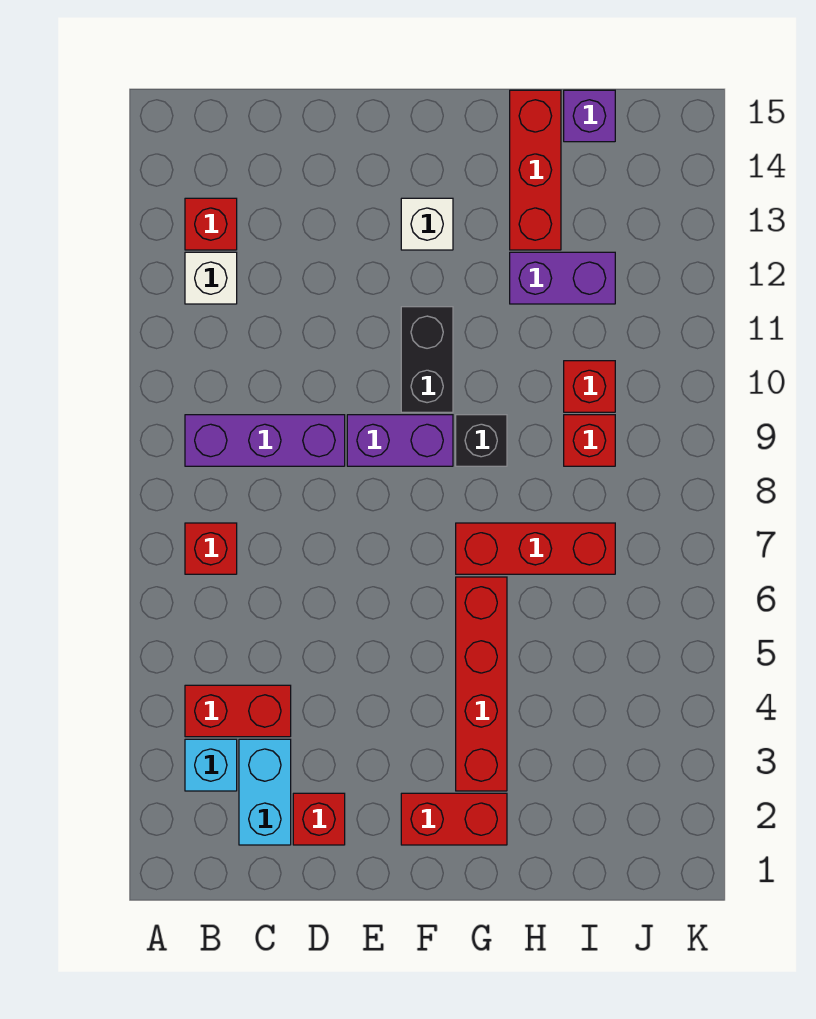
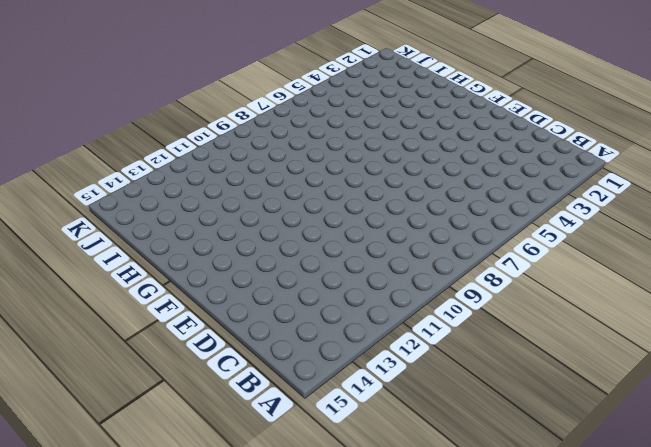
none -> cyan brick B3 level 1
none -> red brick B4:C4 level 1
none -> red brick B7 level 1

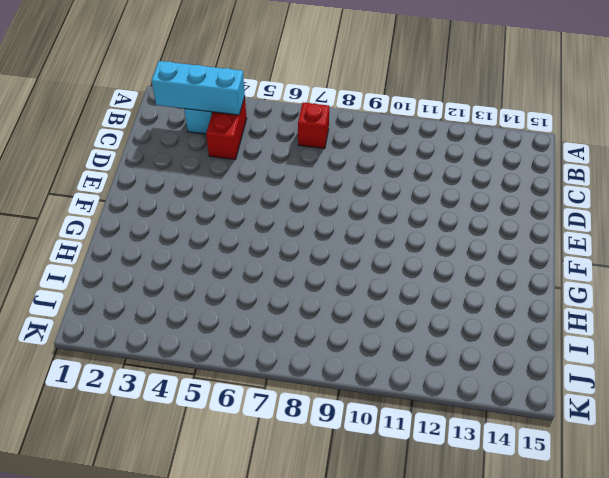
cyan brick B2:B4 level 2 -> none
none -> purple brick B9:D9 level 1
none -> white brick B12 level 1
none -> red brick B13 level 1

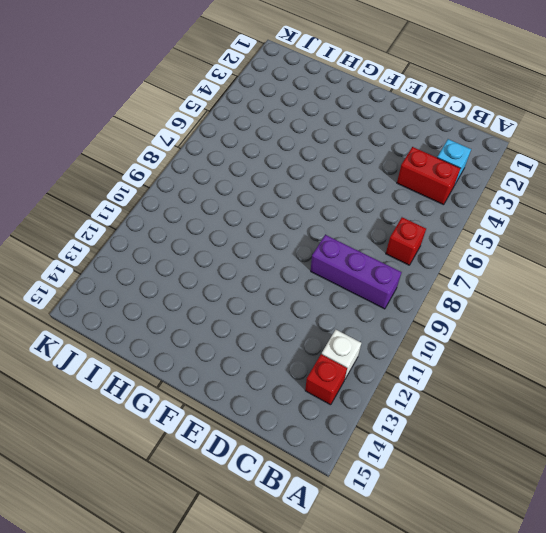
none -> cyan brick C2:C3 level 1
none -> red brick D2 level 1
none -> purple brick E9:F9 level 1

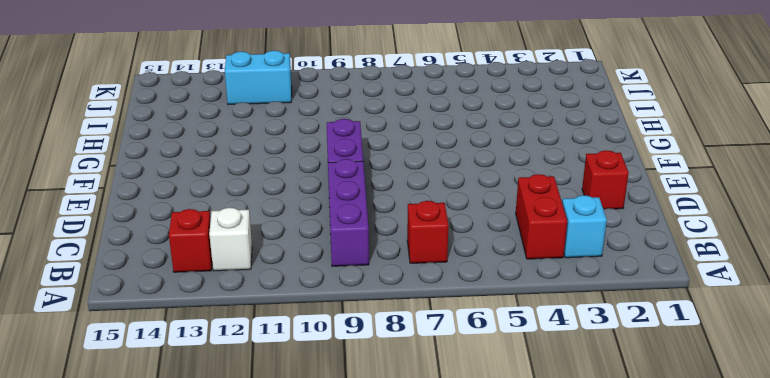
cyan brick J11:J12 level 1 -> cyan brick C2:C3 level 1
none -> red brick F2:G2 level 1
none -> black brick F10:F11 level 1
none -> white brick F13 level 1

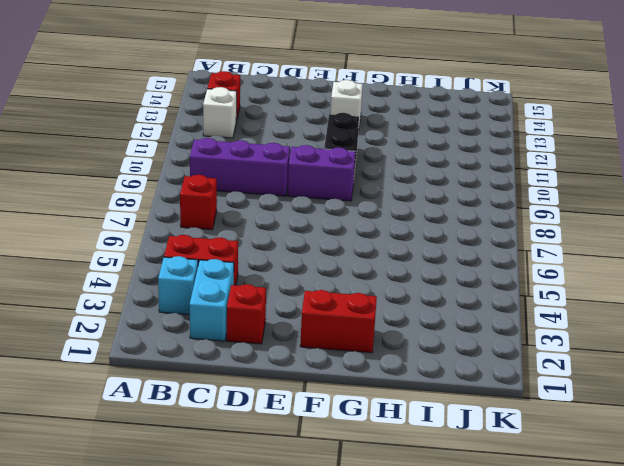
none -> red brick G3:G6 level 1
none -> red brick G7:I7 level 1
none -> black brick G9 level 1

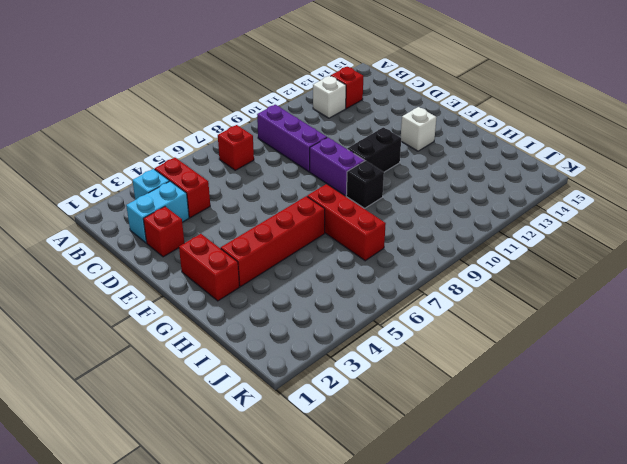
none -> purple brick H12:I12 level 1
none -> red brick H13:H15 level 1
none -> red brick I9 level 1

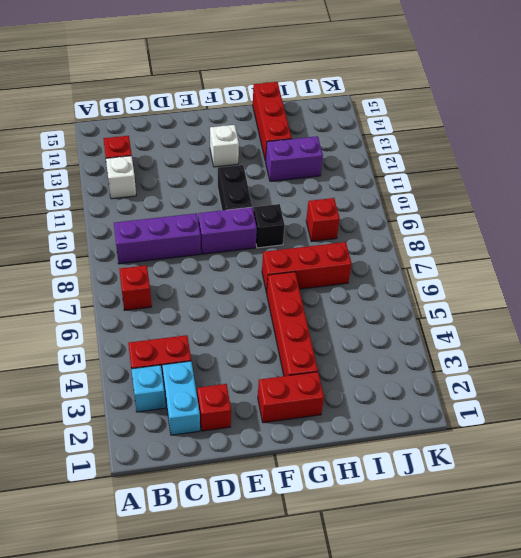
none -> red brick I10 level 1
none -> purple brick I15 level 1

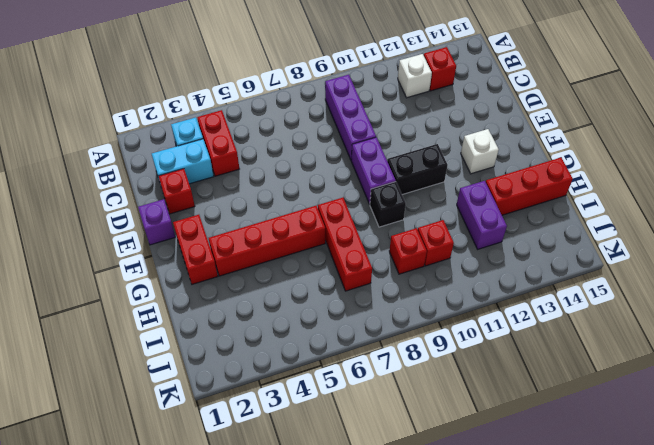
purple brick E1 level 1 -> purple brick I15 level 1
none -> red brick B7 level 1

